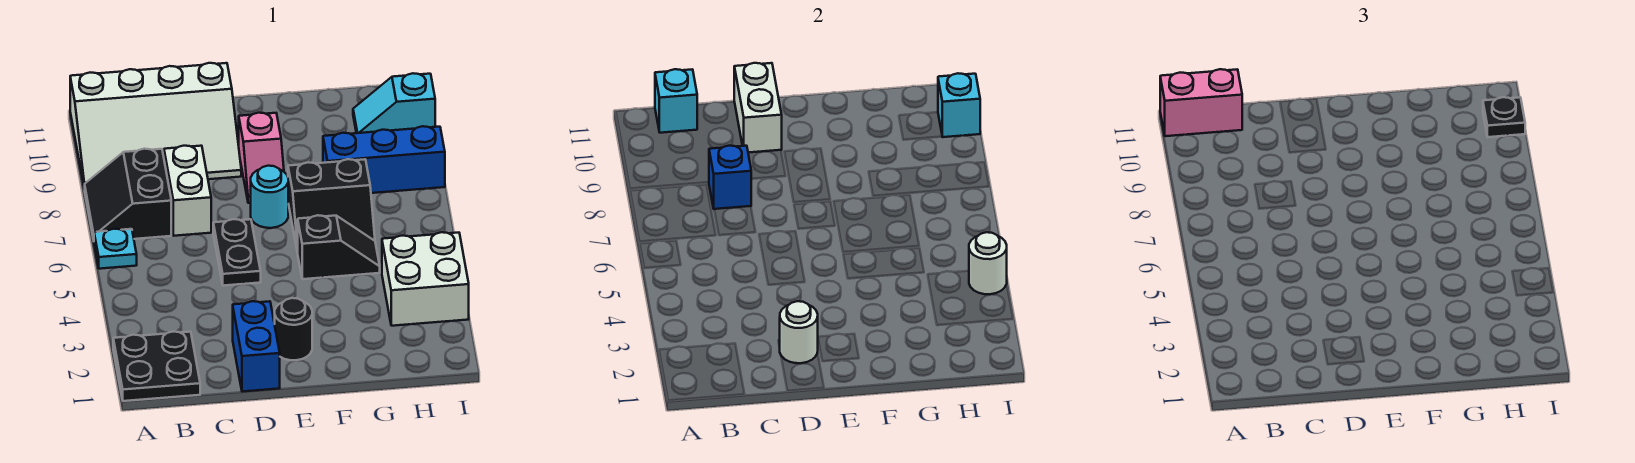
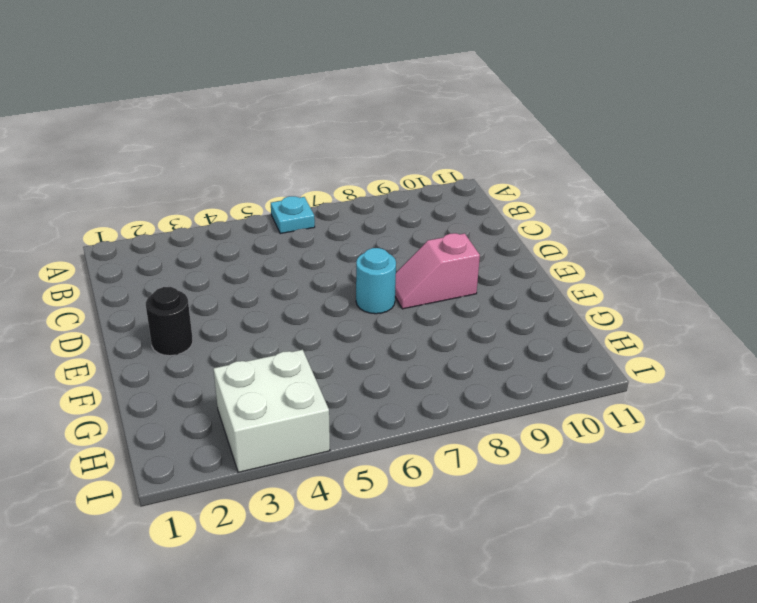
none -> black plate A1:B2 level 1
none -> black slope A7:B8 level 1 top B
none -> white slope A9:D11 level 1 top 11

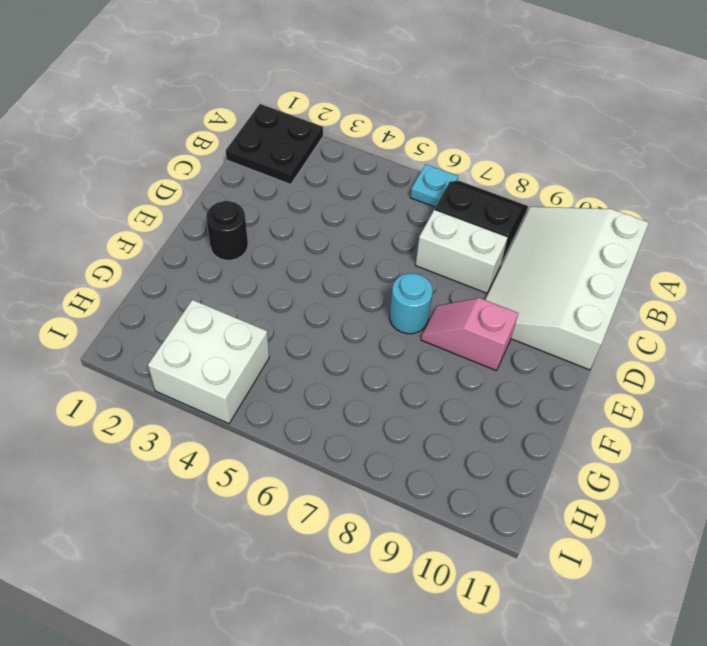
none -> blue brick D1:D2 level 1
none -> black plate D5:D6 level 1
none -> black slope F5:G5 level 1 top F

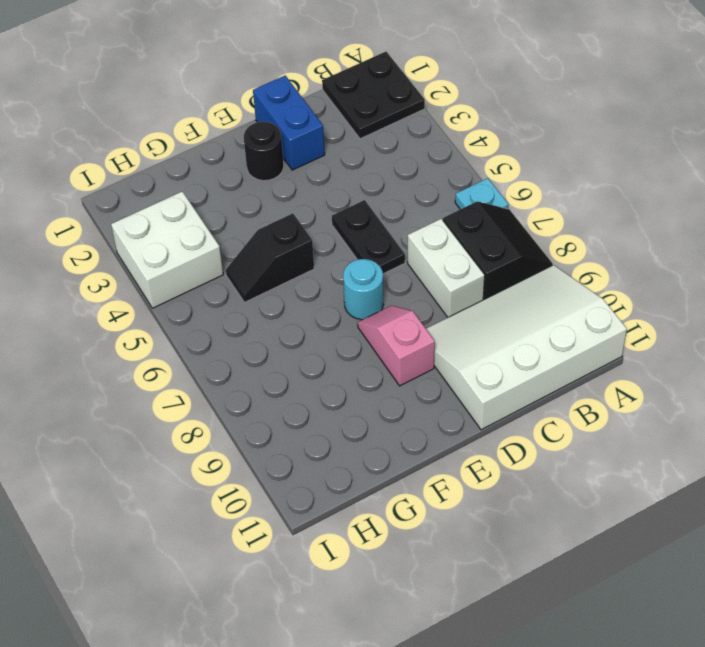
none -> black slope F6:G7 level 1 top 7
none -> blue brick G8:I8 level 1
none -> cyan slope H10:I10 level 1 top I

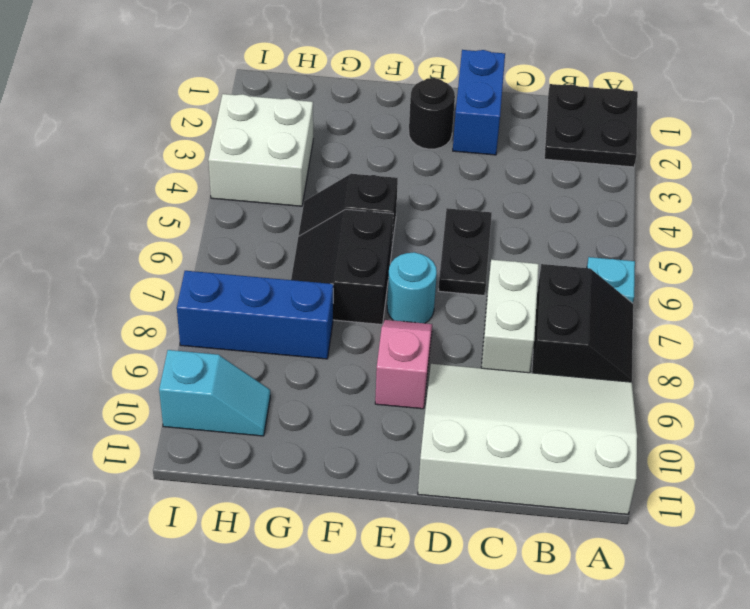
black slope F6:G7 level 1 top F -> black slope F6:G7 level 1 top 7
none -> cyan brick B11 level 2
none -> blue brick C8 level 2
none -> white round brick D2 level 2

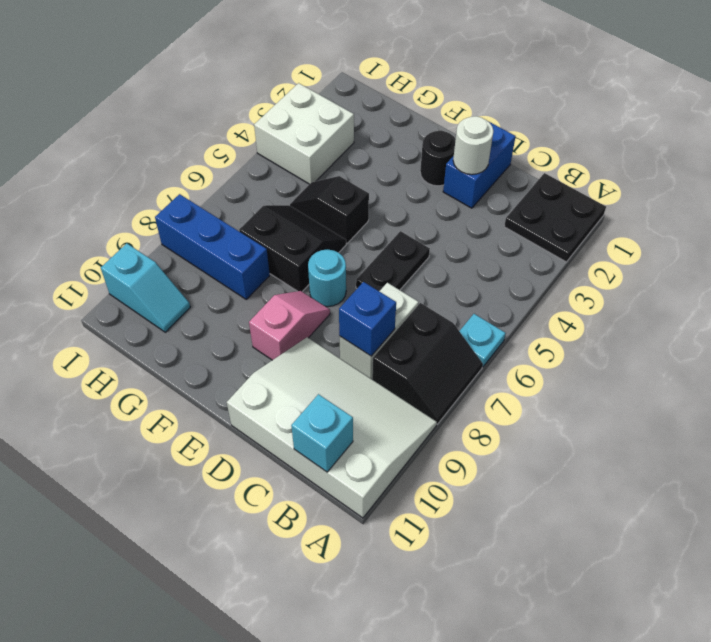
none -> white brick D10:D11 level 2
none -> white round brick I4 level 2
none -> cyan brick I10 level 2

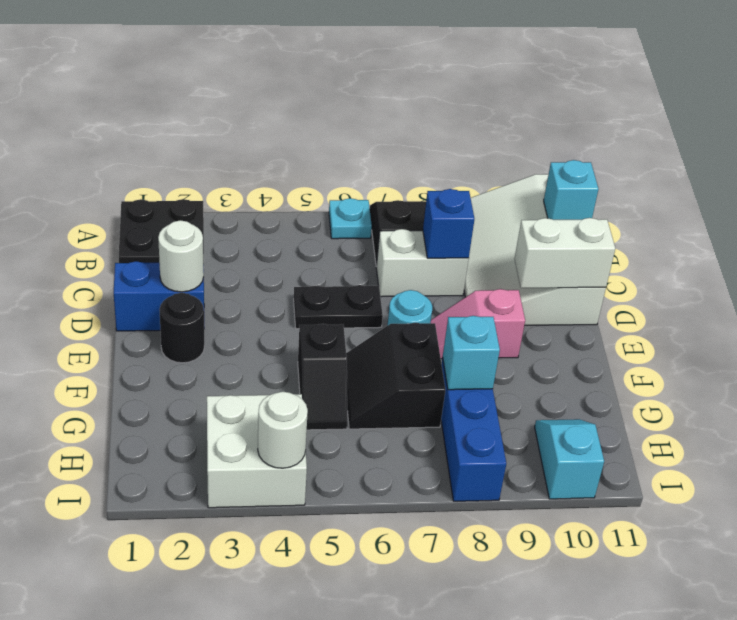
cyan brick G8 level 2 -> cyan brick I10 level 2
none -> pink brick A11:B11 level 3
none -> black plate I10 level 3

